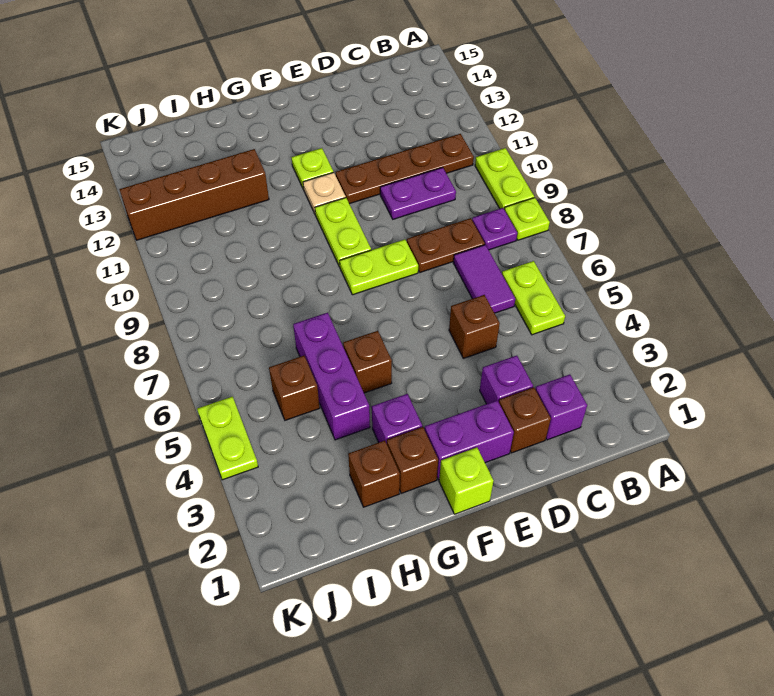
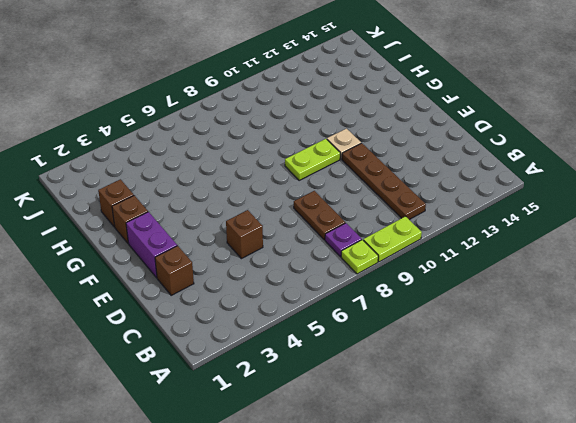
none -> lime plate B5:B6 level 1
none -> purple brick C2 level 1
none -> purple tile C6:C7 level 1

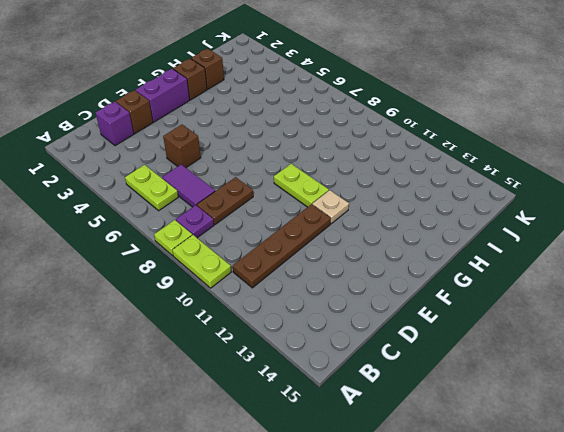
none -> purple plate C10:D10 level 1
none -> purple brick D3 level 1
none -> lime plate E8:F8 level 1

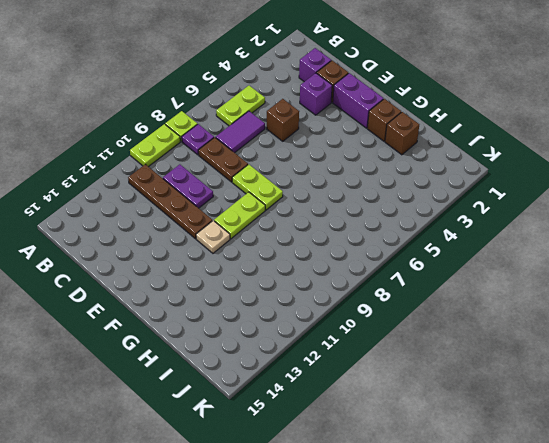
none -> lime brick F1 level 1
none -> lime plate F12 level 1
none -> purple brick G3 level 1

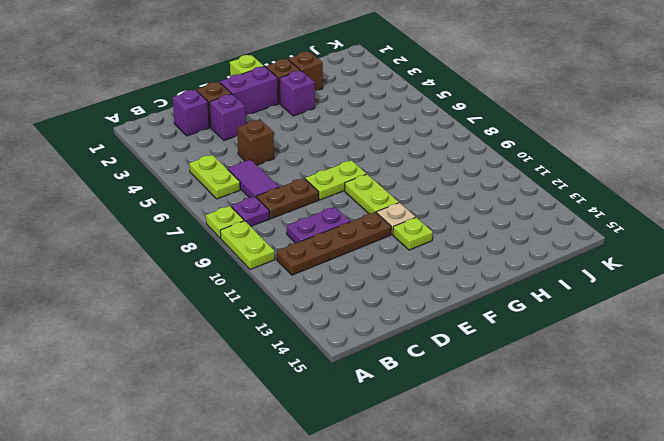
none -> brown brick G5 level 1
none -> purple brick H4:H6 level 1
none -> brown brick H12:K12 level 1

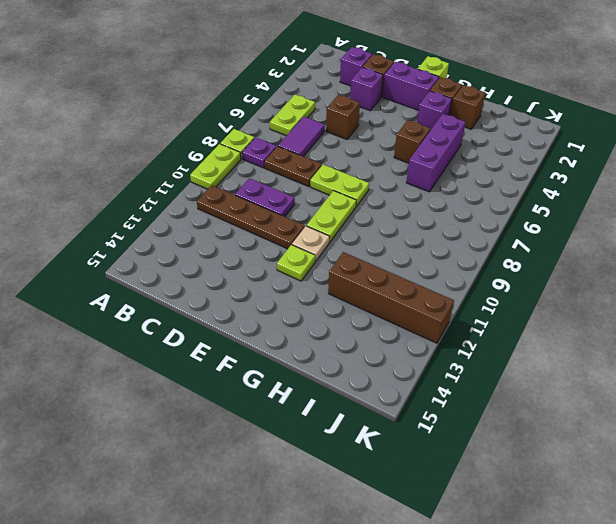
none -> brown brick I5 level 1
none -> lime plate K4:K5 level 1

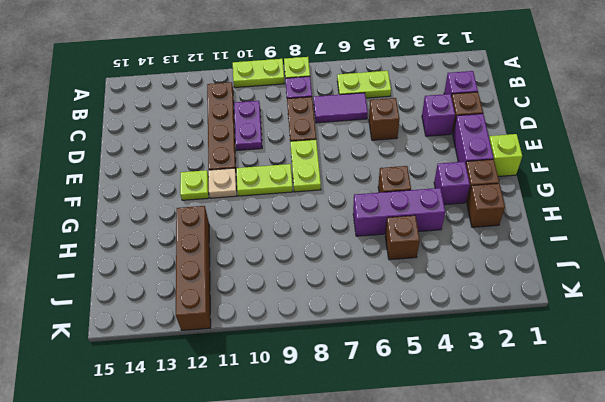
none -> lime plate K4:K5 level 1

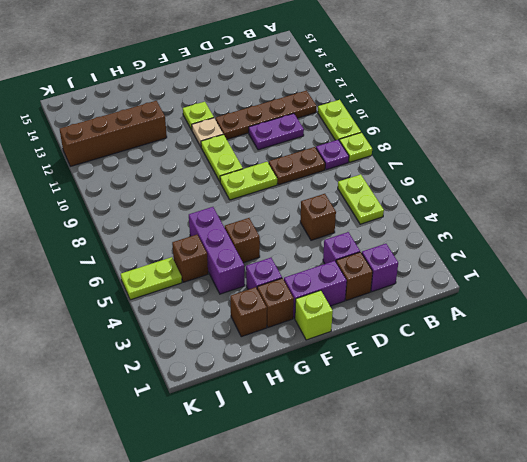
lime plate J5:K5 level 1 -> lime plate K4:K5 level 1
none -> purple tile C6:C7 level 1

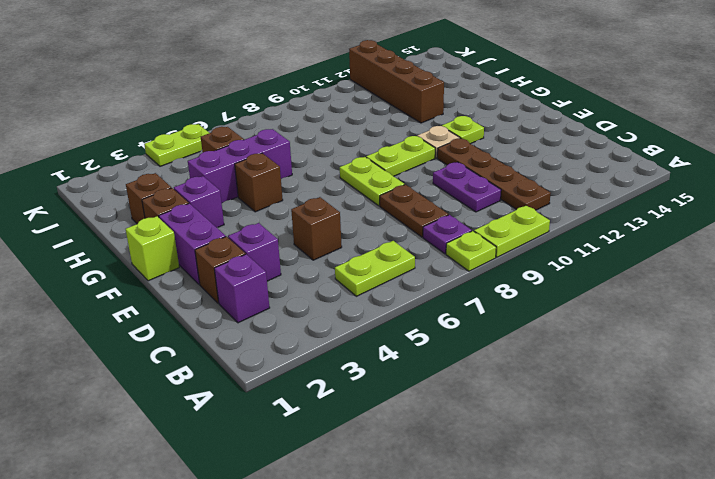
none -> purple tile C6:C7 level 1

